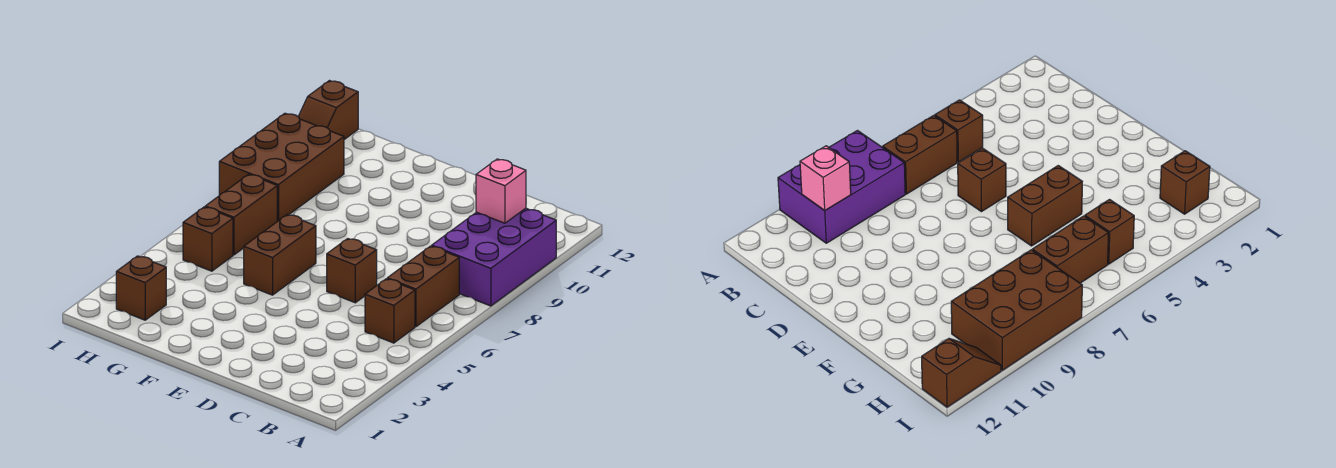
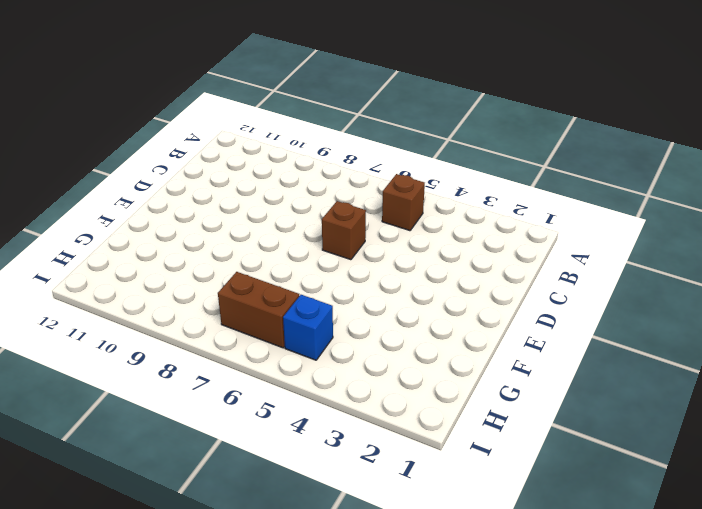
blue brick H5 level 1 -> brown brick H5 level 1
none -> purple brick A8:B10 level 1
none -> brown brick B6:B7 level 1

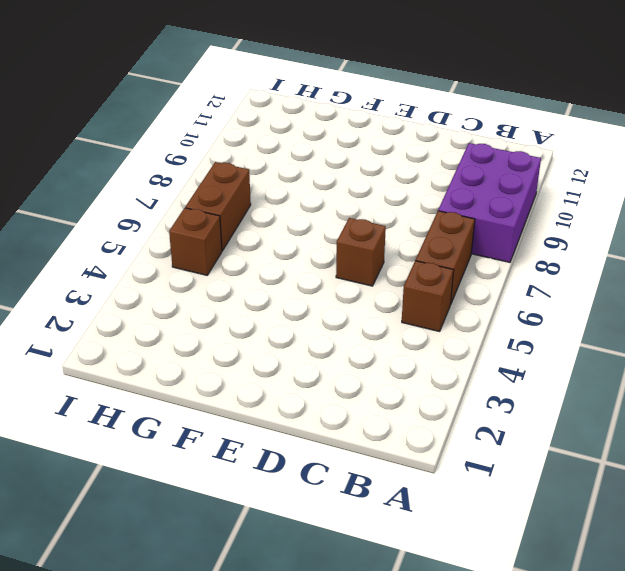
none -> brown brick F5:F6 level 1
none -> brown brick H2 level 1

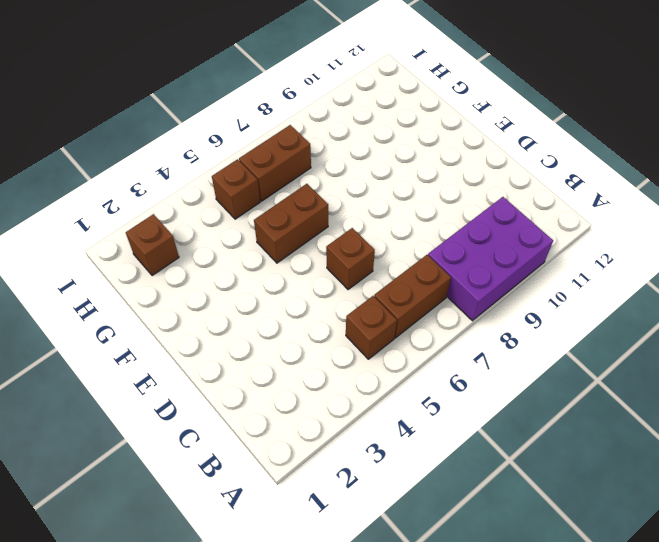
none -> brown brick H8:I10 level 1
none -> brown slope I11:I12 level 1 top 12

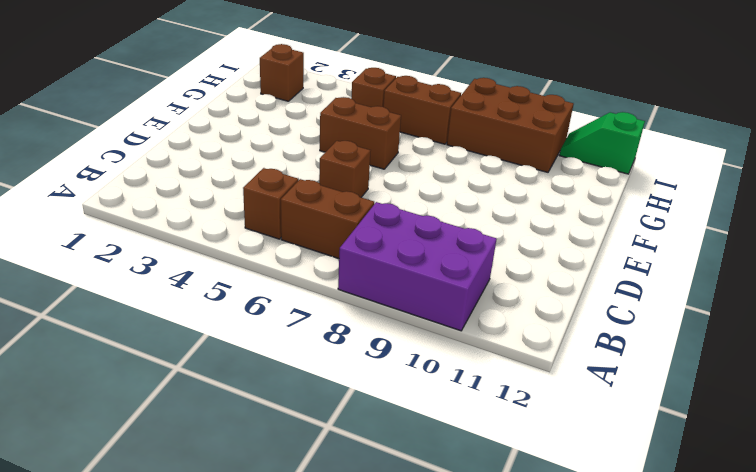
green slope I11:I12 level 1 top 12 -> brown slope I11:I12 level 1 top 12
none -> pink brick B10 level 2

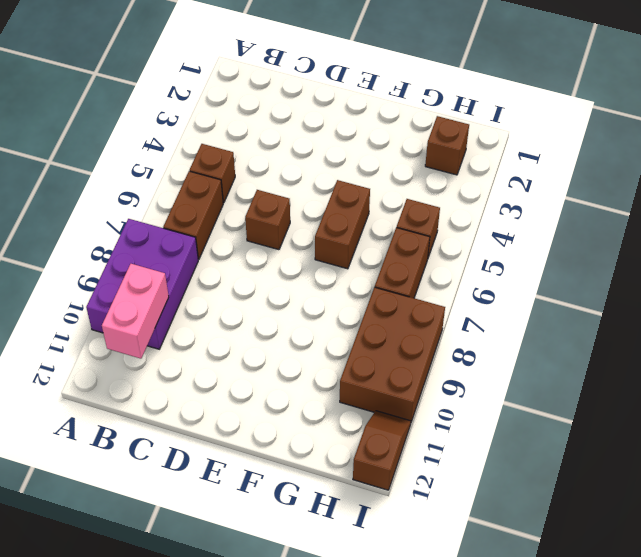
pink brick B10:B11 level 2 -> pink brick B10 level 2

